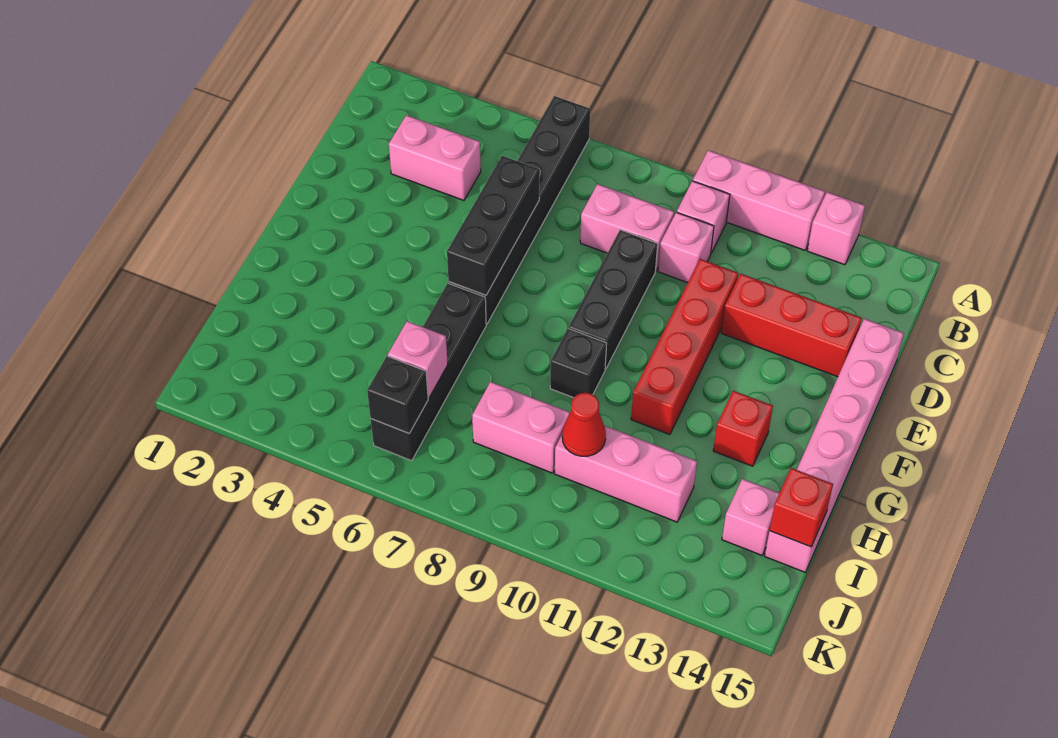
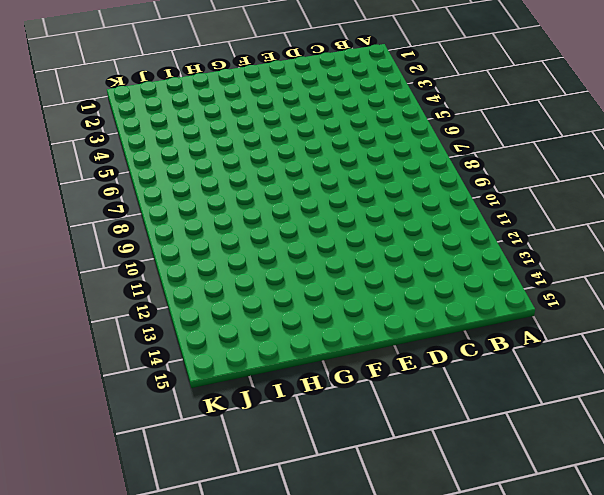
none -> black brick A6:F6 level 1
none -> pink brick A10:A12 level 1
none -> pink brick A13 level 1

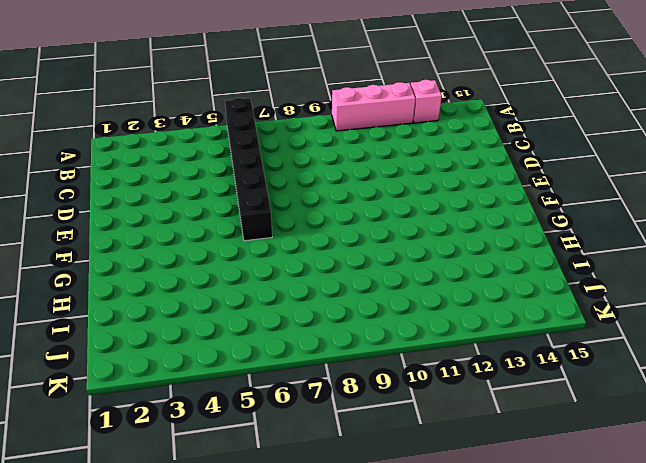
none -> pink brick B10 level 1
none -> pink brick C3:C4 level 1
none -> pink brick C8:C9 level 1

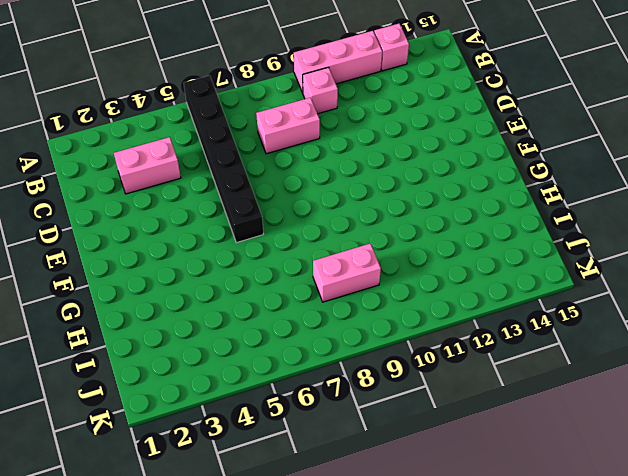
none -> pink brick C10 level 1
none -> black brick D9:F9 level 1
none -> red brick D11:G11 level 1

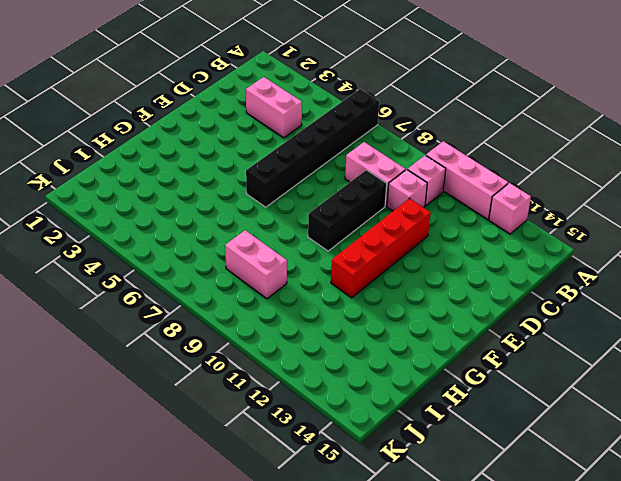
none -> red brick D12:D14 level 1
none -> pink brick D15:I15 level 1
none -> black brick G6:J6 level 1

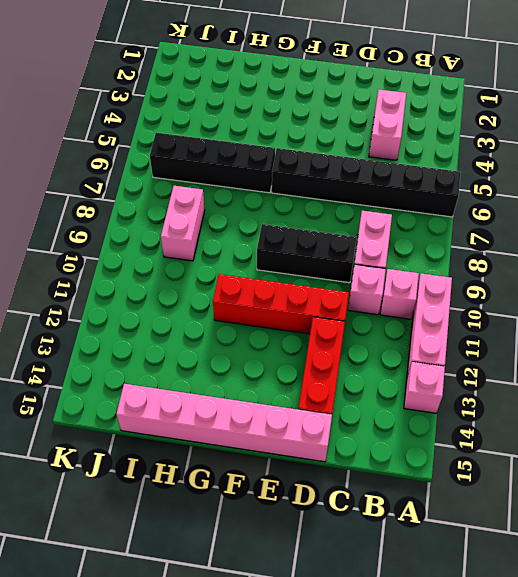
none -> black brick G9 level 1
none -> red brick G13 level 1
none -> pink brick I10:I12 level 1

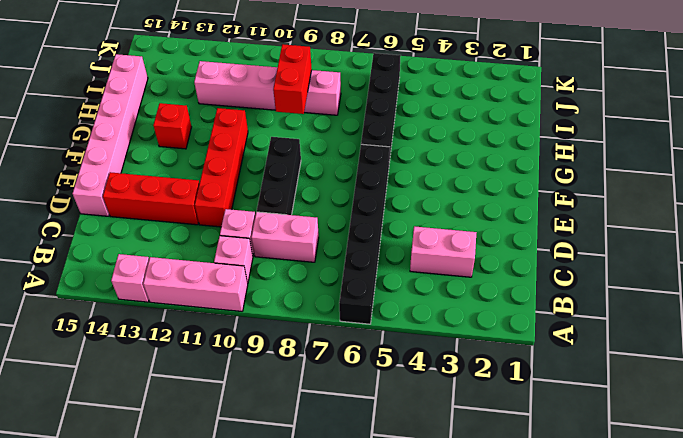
red brick H9:I9 level 2 -> none
none -> black brick G9 level 1
none -> pink brick I14 level 1
none -> black brick D6:F6 level 2

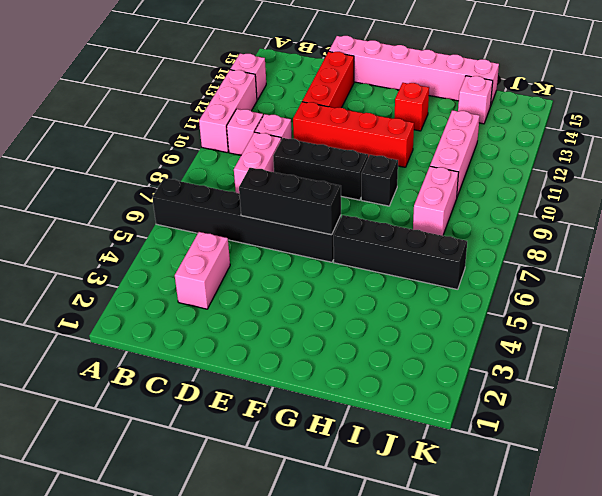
none -> pink brick I6 level 2
none -> red cone I10 level 2
none -> red brick I15 level 2

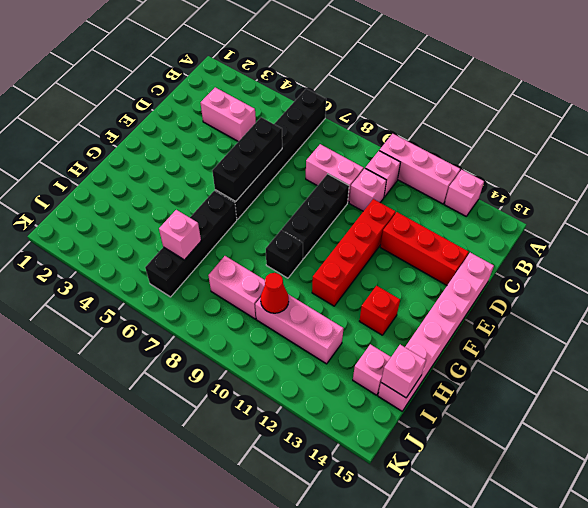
pink brick I15 level 2 -> red brick I15 level 2
none -> black brick J6 level 2

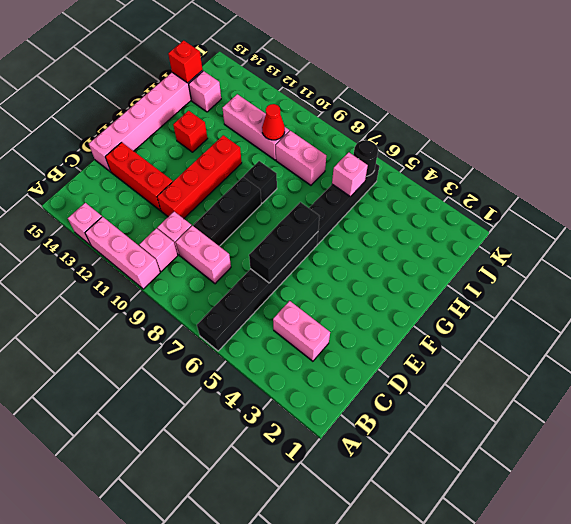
black round brick J6 level 2 -> black brick J6 level 2

